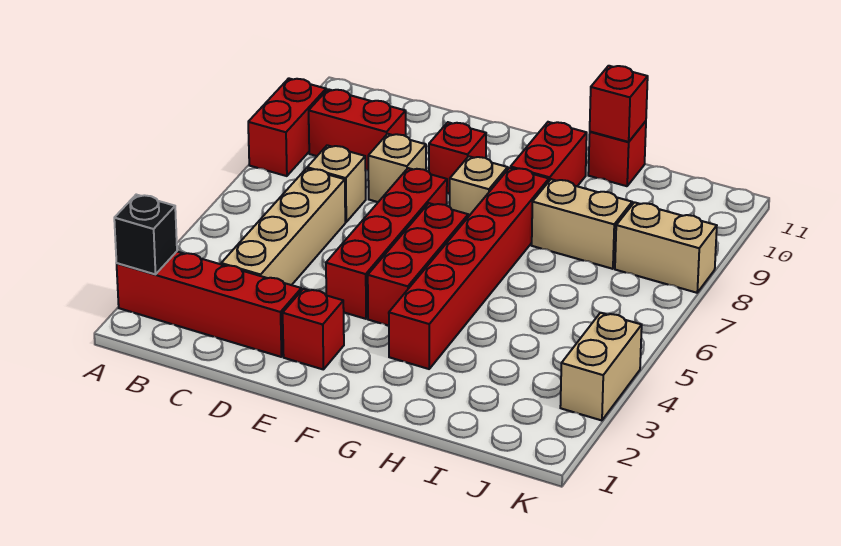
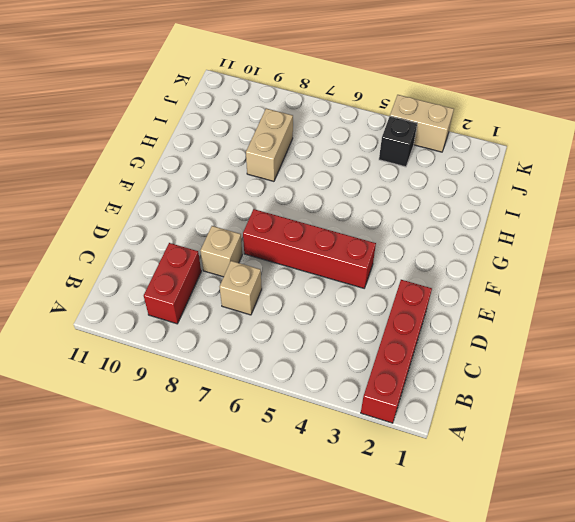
black brick J4 level 1 -> black brick A2 level 2
none -> red brick A8:A9 level 1
none -> tan brick C3:C6 level 1
none -> red brick E2 level 1

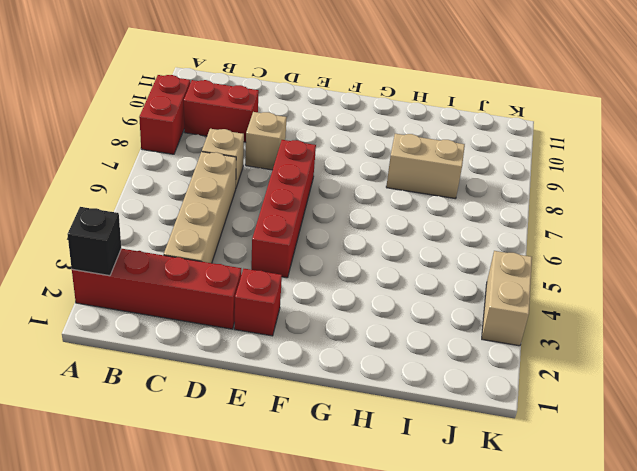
none -> red brick E9 level 1
none -> red brick F4:F6 level 1
none -> tan brick F8 level 1

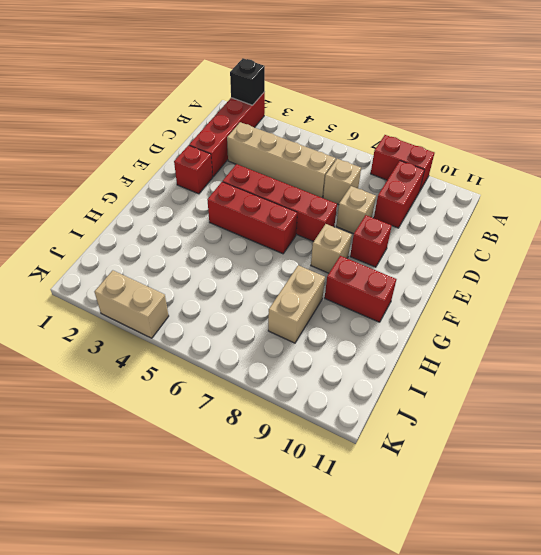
none -> red brick G3:G8 level 1
none -> red brick H11 level 1
none -> tan brick J8:K8 level 1

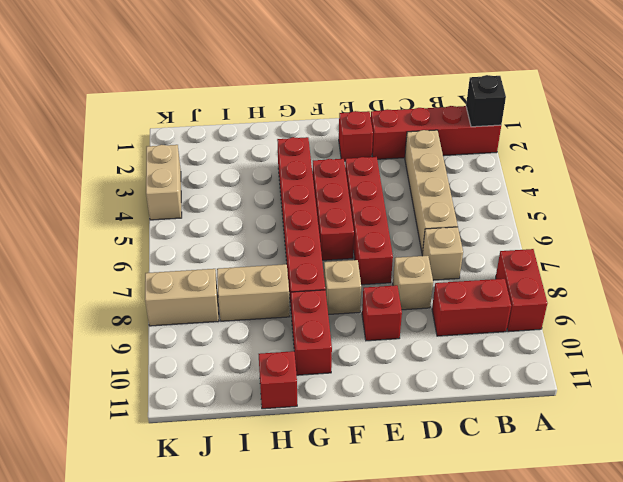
none -> red brick H11 level 2

